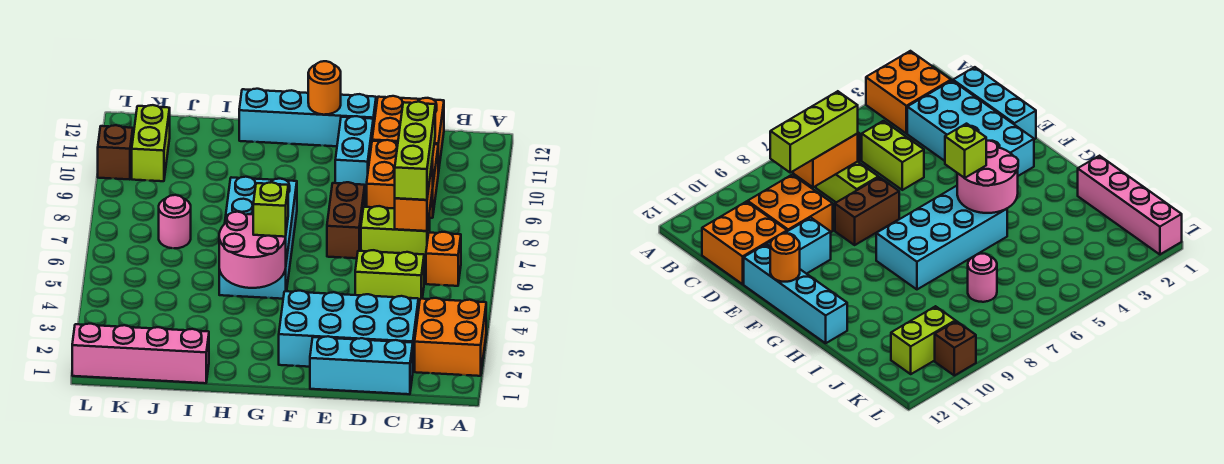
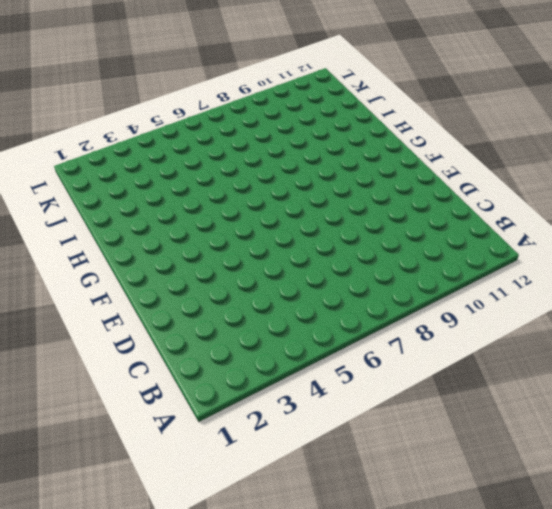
none -> orange brick A2:B3 level 1
none -> orange brick B6 level 1
none -> cyan brick C1:E1 level 1

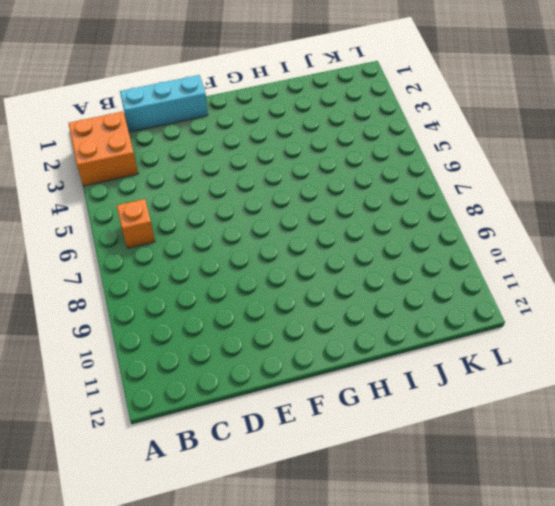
none -> cyan brick C2:F3 level 1
none -> lime brick C5:D5 level 1
none -> lime brick C7:D7 level 1

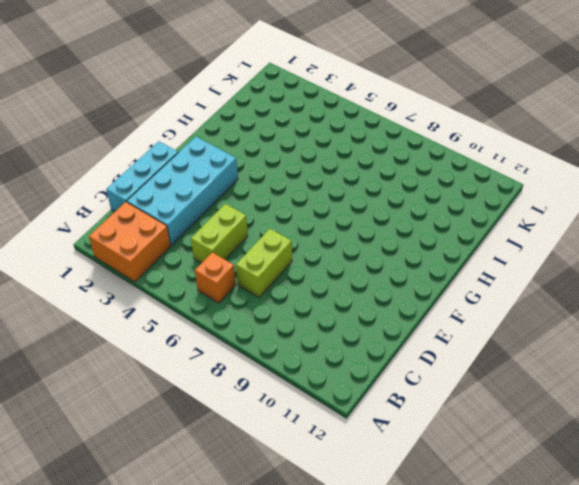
none -> orange brick C9:D10 level 1
none -> orange brick C11:D12 level 1
none -> brown brick E7:E8 level 1

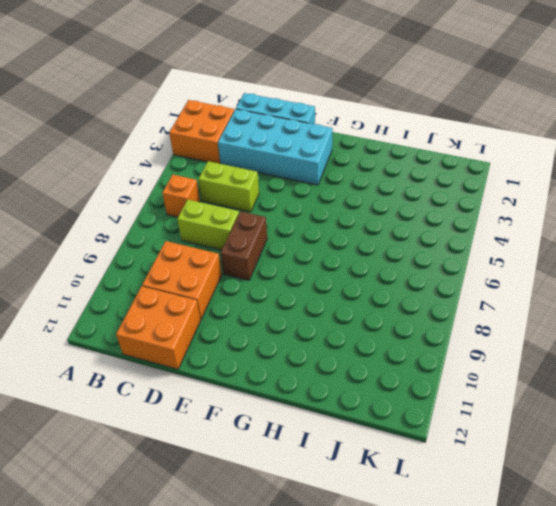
none -> cyan brick E10:E11 level 1
none -> cyan brick E12:H12 level 1
none -> cyan brick G5:H8 level 1

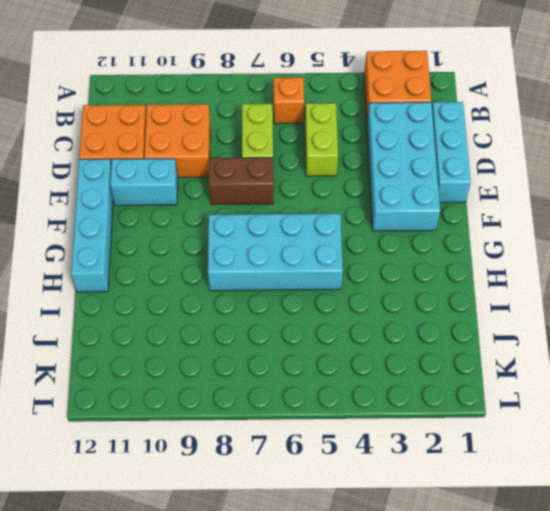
none -> pink brick I1:L1 level 1
none -> pink round brick J7 level 1
none -> lime brick K10:K11 level 1

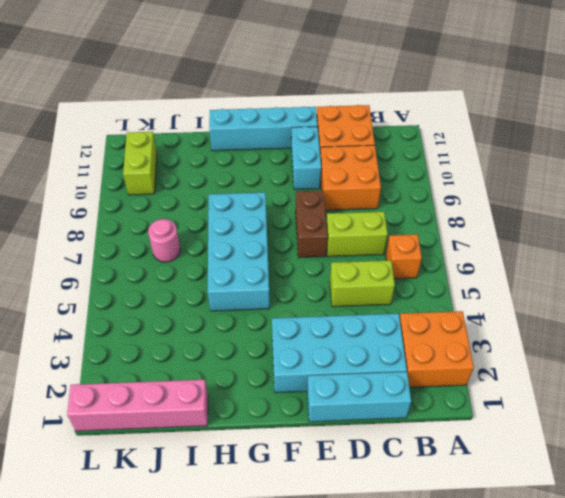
none -> brown brick L10 level 1
none -> orange brick C7:C8 level 2
none -> orange round brick F12 level 2

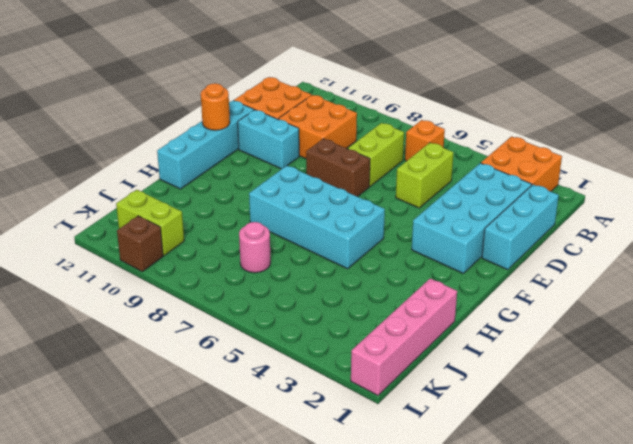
none -> orange brick C7:C8 level 2
none -> pink round brick G4:H5 level 2
none -> lime brick C7:C9 level 3

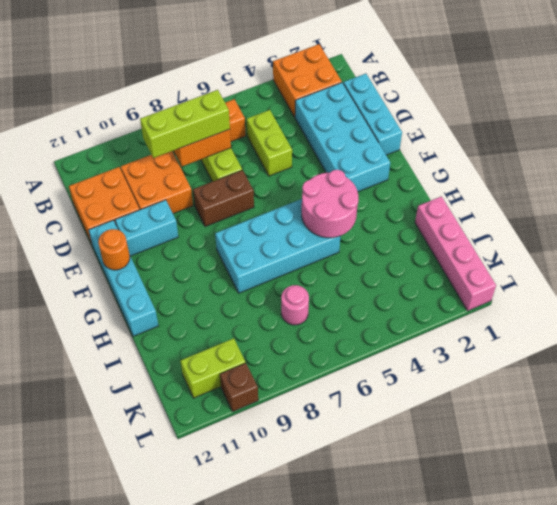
none -> lime brick G5 level 3

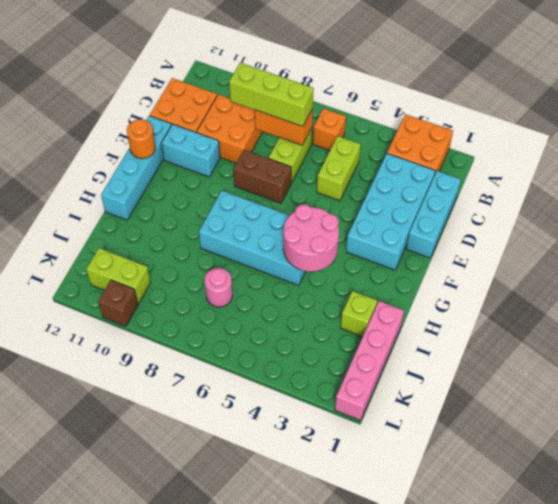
lime brick I2 level 1 -> lime brick G5 level 3

